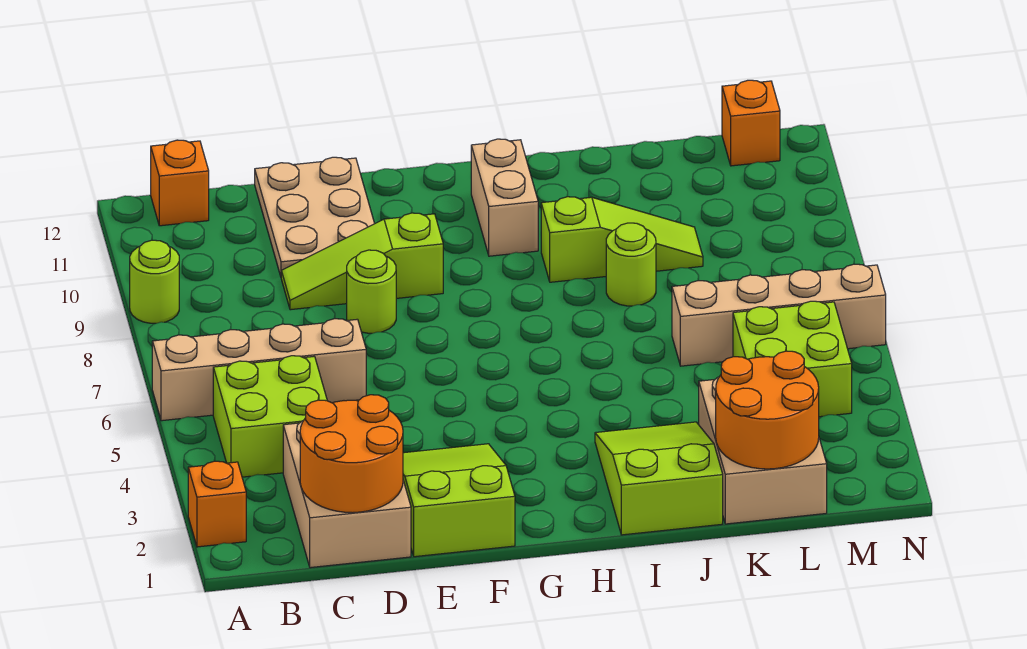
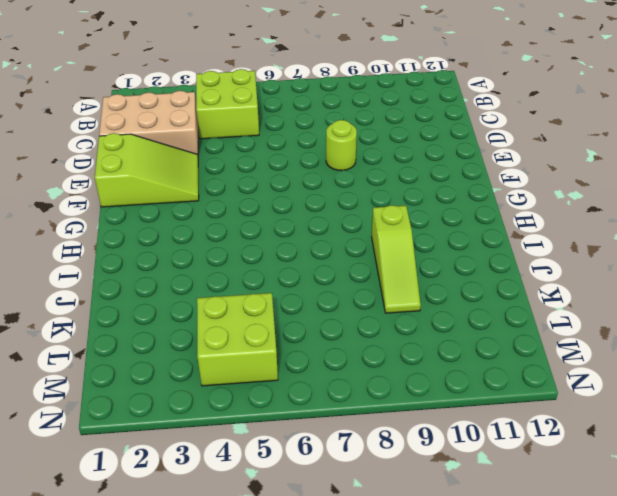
none -> orange brick A2 level 1
none -> tan brick A6:D6 level 1
none -> lime round brick A9 level 1

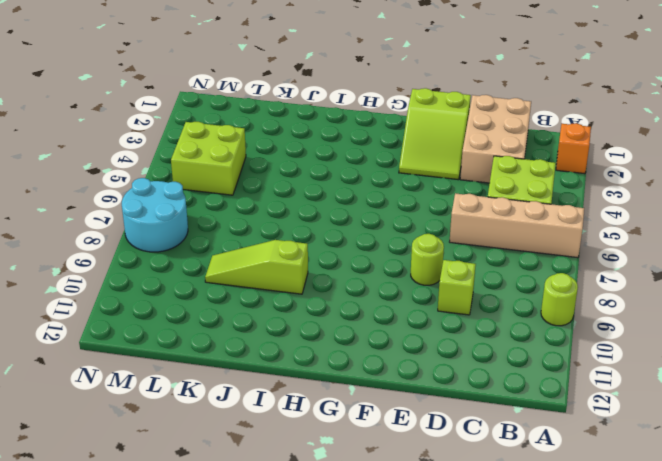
lime brick D9 level 1 -> lime slope D9:F9 level 1 top F
cyan round brick M7:N8 level 1 -> none
none -> orange brick B12 level 1
none -> tan plate D10:E12 level 1
none -> tan brick H10:H11 level 1

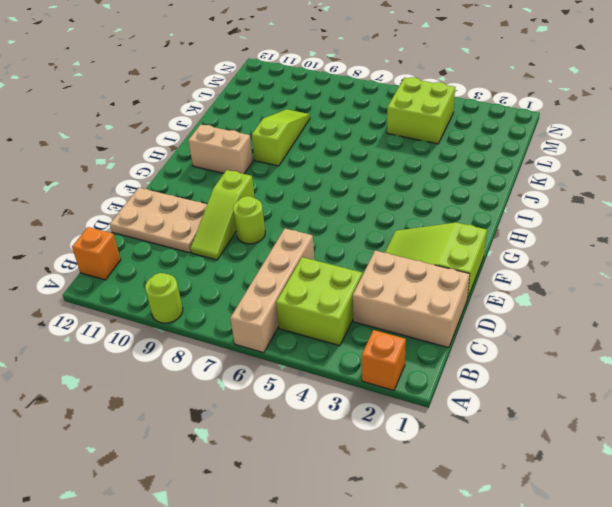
none -> lime slope I1:J3 level 1 top 1
none -> lime round brick J8 level 1
none -> tan brick K1:L3 level 1

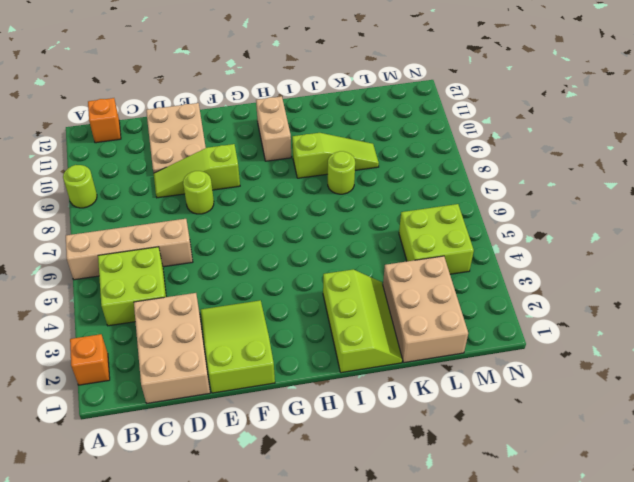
lime slope I1:J3 level 1 top I -> lime slope I1:J3 level 1 top 1
none -> tan brick K6:N6 level 1
none -> orange brick M12 level 1
none -> orange round brick C1:D2 level 2

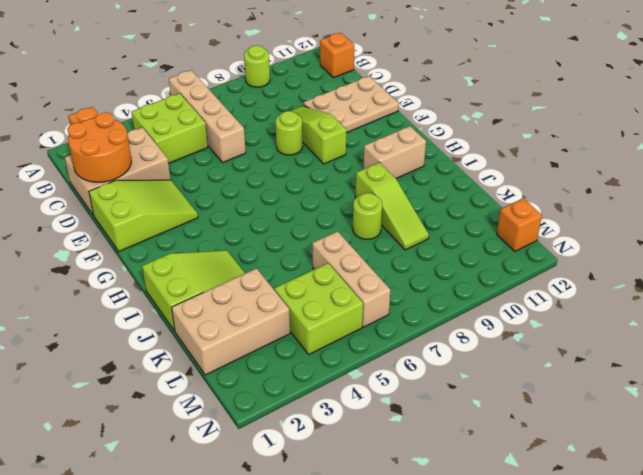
tan brick K6:M6 level 1 -> tan brick K6:N6 level 1
none -> orange round brick K1:L2 level 2

